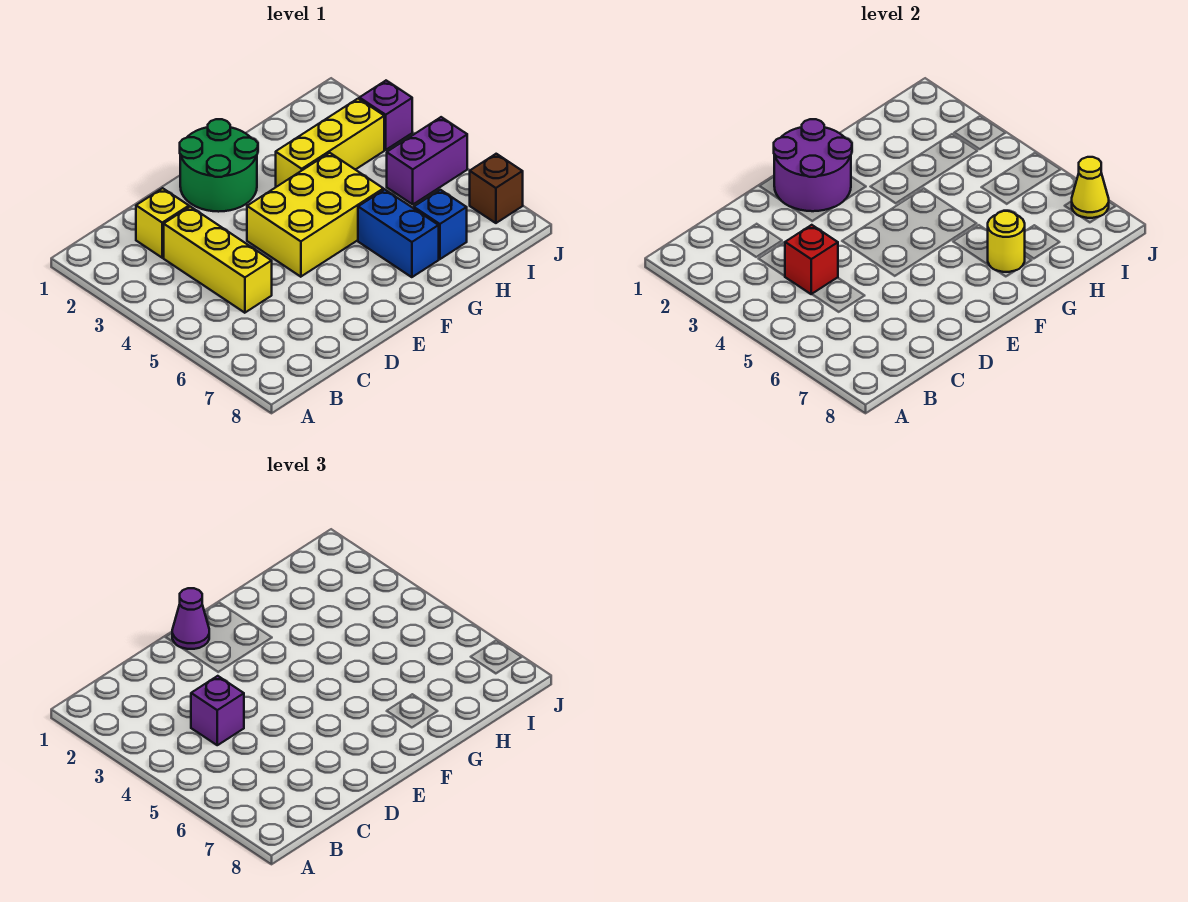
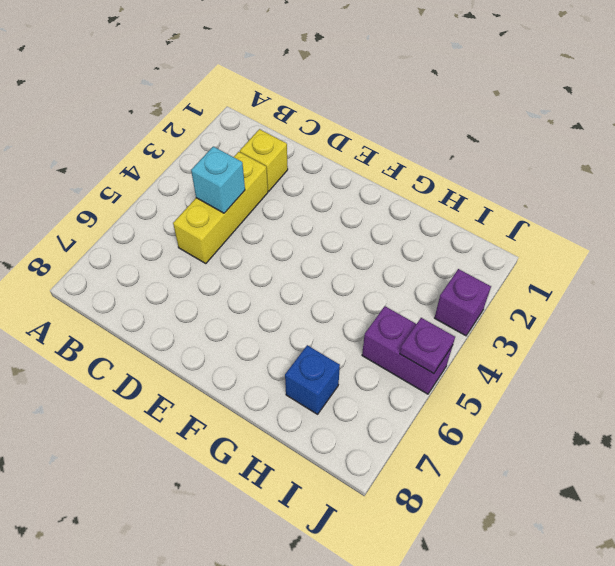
cyan brick C4 level 2 -> red brick C4 level 2
purple plate J5 level 2 -> none
none -> green round brick E1:F2 level 1
none -> yellow brick E4:G5 level 1
none -> yellow brick G3:I3 level 1

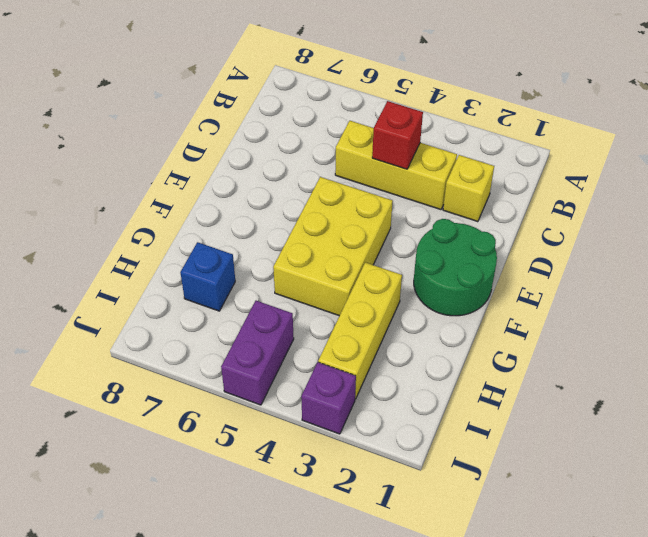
none -> blue brick G6:G7 level 1
none -> brown brick J7 level 1
none -> purple round brick E1:F2 level 2

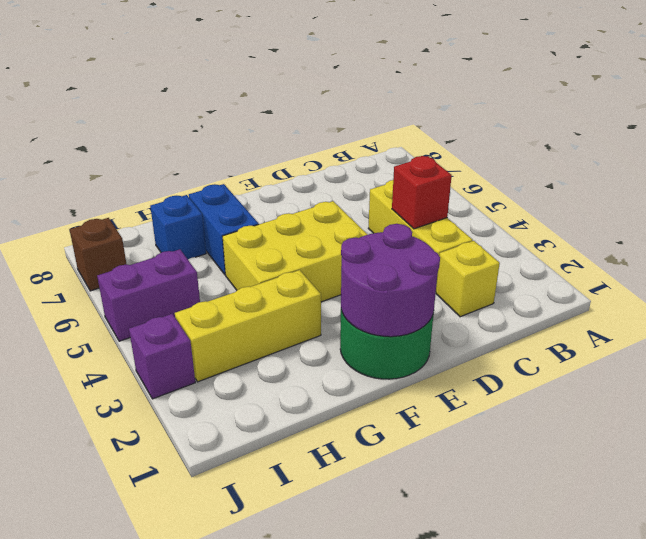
none -> yellow round brick G7 level 2
none -> yellow cone J7 level 2
none -> purple brick C4 level 3

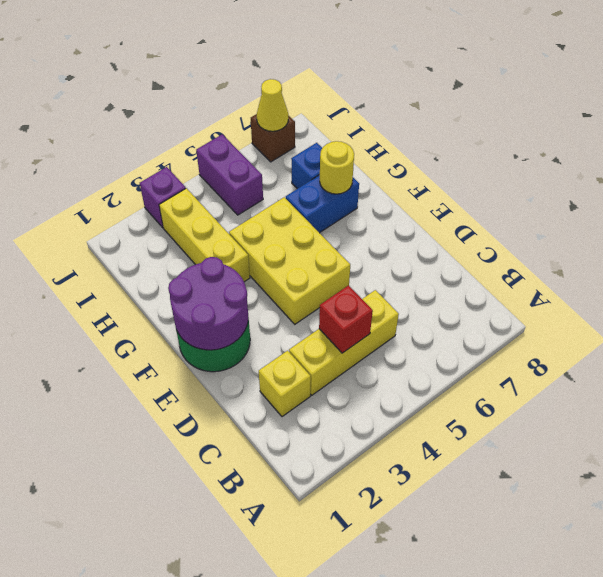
none -> purple brick C4 level 3
none -> purple cone E1 level 3

